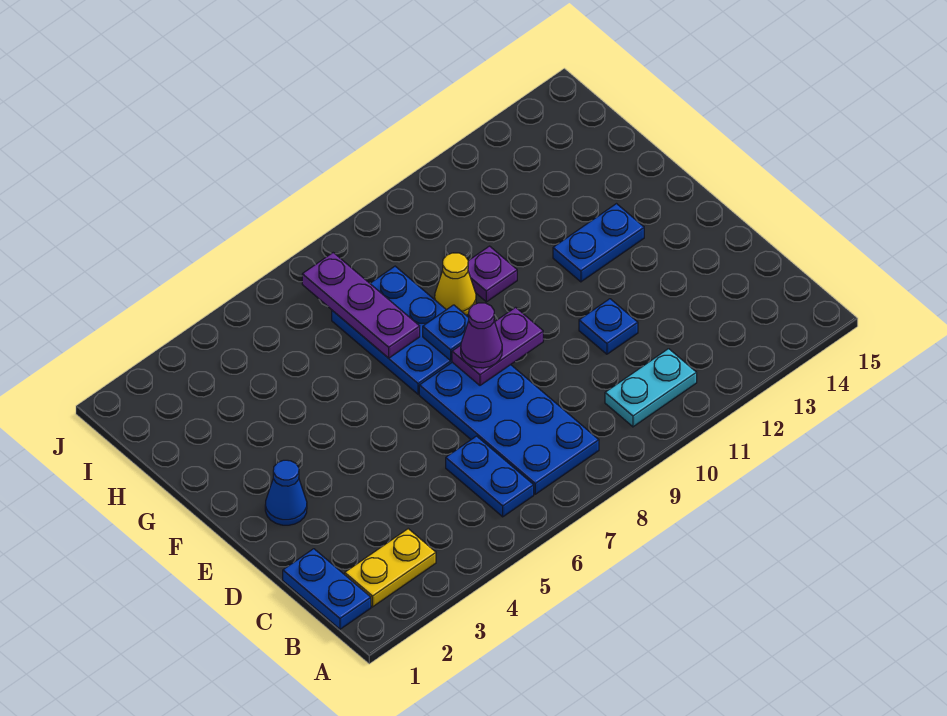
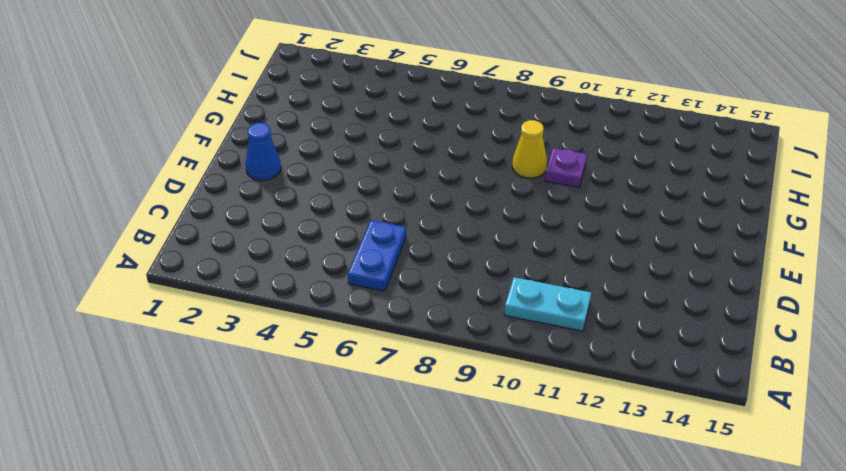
none -> blue plate B1:C1 level 1
none -> yellow plate B2:B3 level 1
none -> blue plate B7:E8 level 1

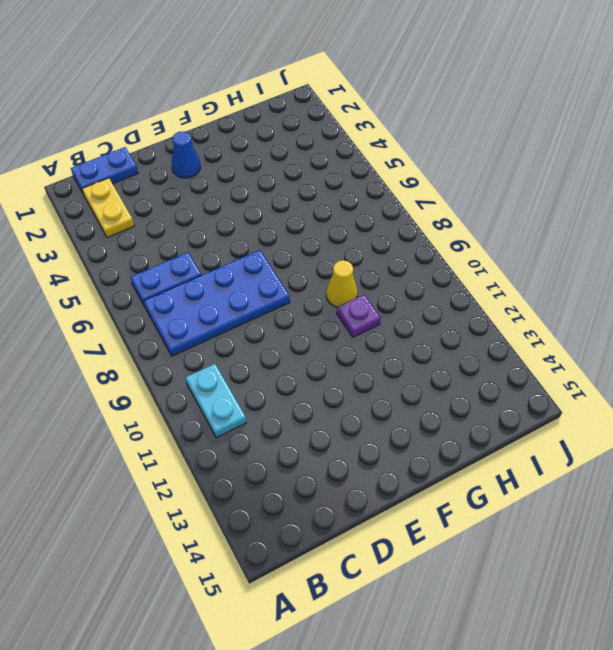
none -> blue plate D11 level 1
none -> blue plate F7:H8 level 1
none -> blue plate F12:F13 level 1

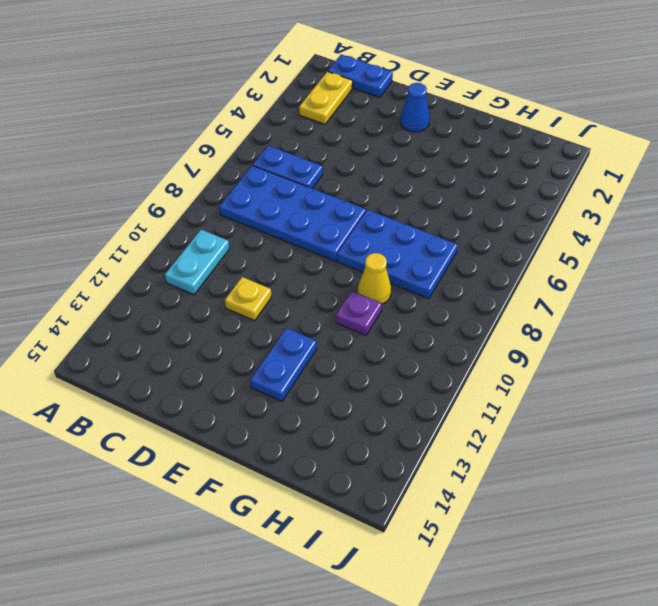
yellow plate D11 level 1 -> blue plate D11 level 1
none -> purple plate E8:E9 level 2
none -> blue plate F8 level 2
none -> purple plate G7:I7 level 2

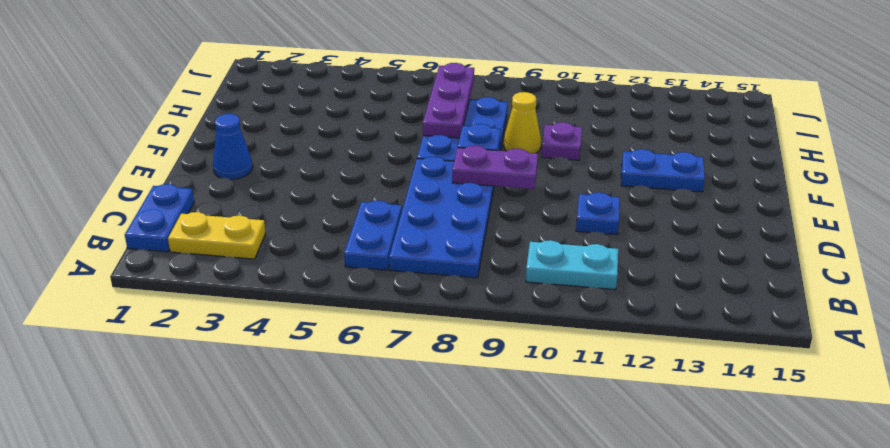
none -> purple cone E8 level 3

